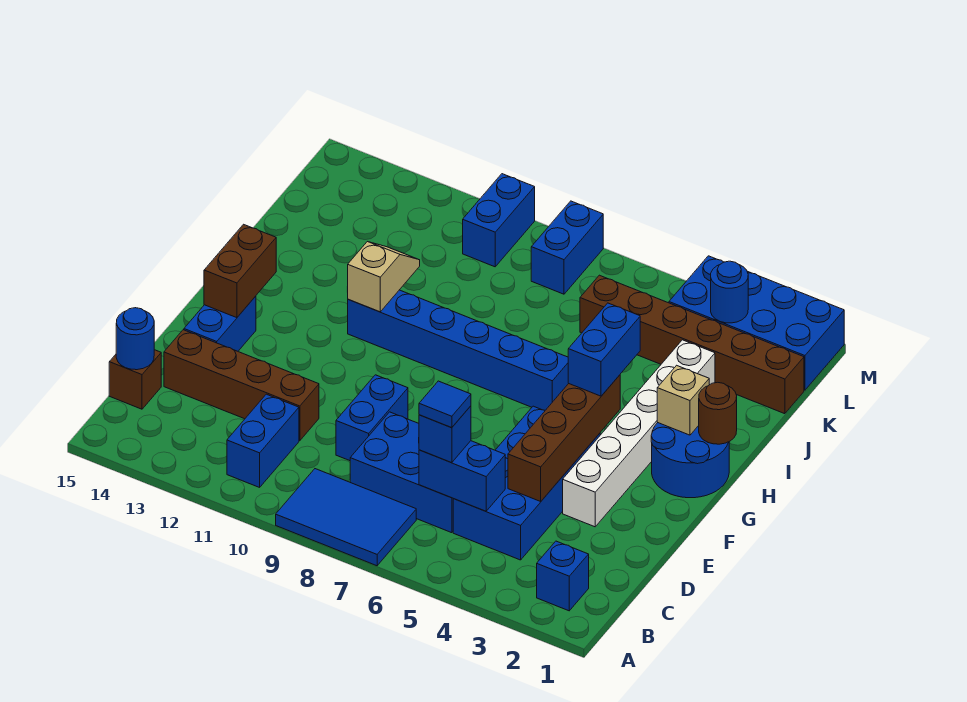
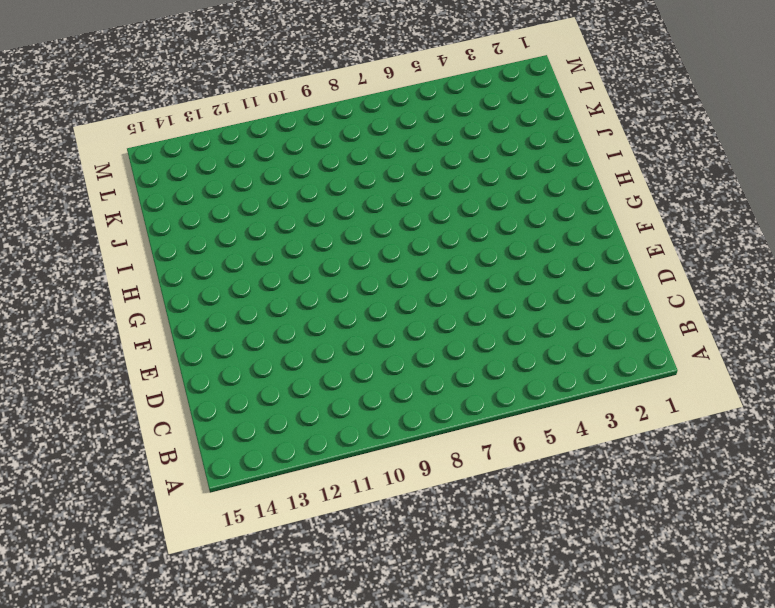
none -> blue tile A7:B9 level 1
none -> blue brick B2 level 1
none -> blue brick B11:C11 level 1

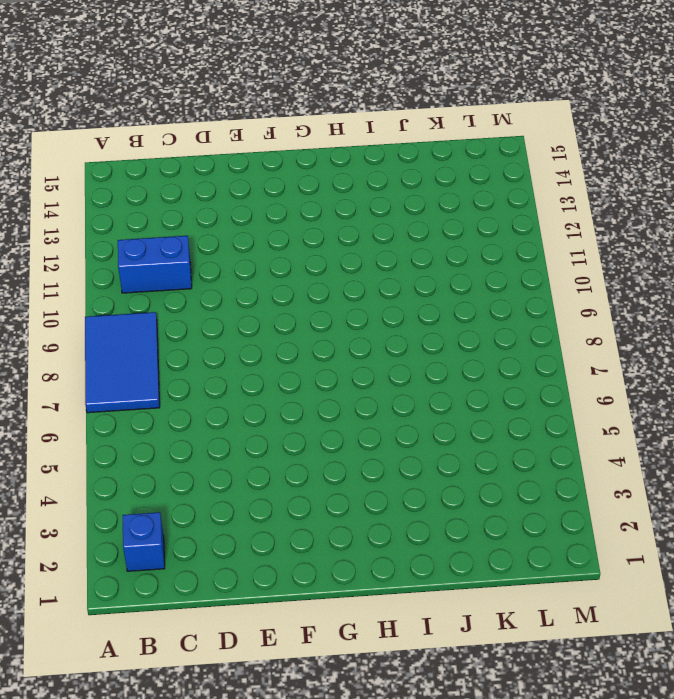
none -> blue brick C4:F5 level 1
none -> blue brick C6:D8 level 1
none -> brown brick C15 level 1

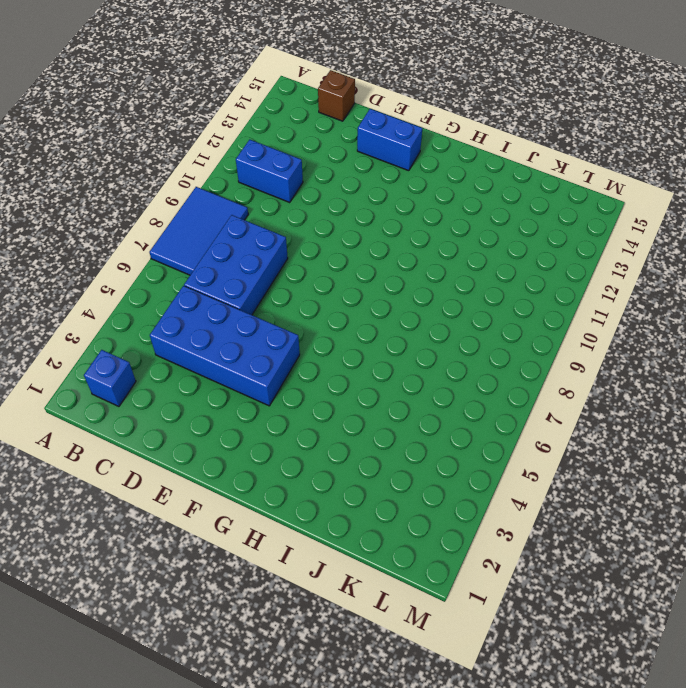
none -> blue brick D9:E9 level 1
none -> brown brick D11:D14 level 1
none -> white brick E3:J3 level 1

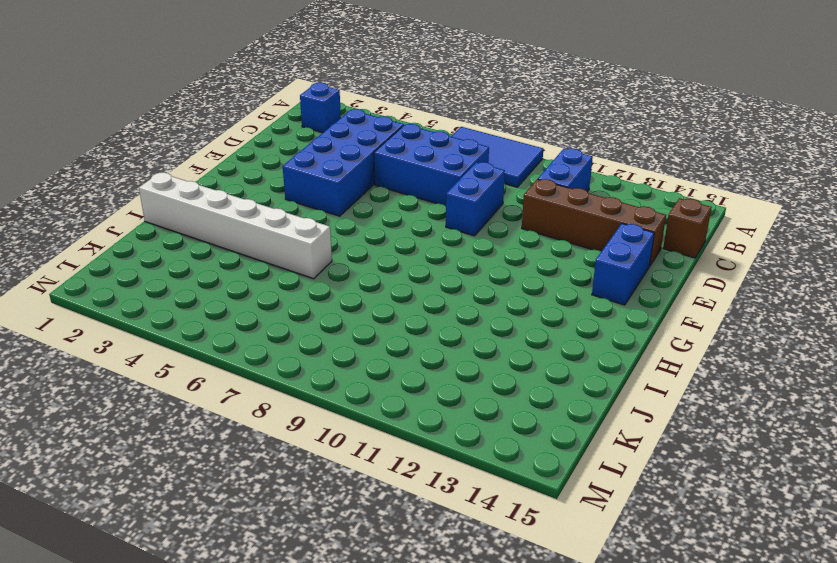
white brick I1:I6 level 1 -> white brick E3:J3 level 1
none -> blue round brick G1:H2 level 1
none -> blue brick H6:H11 level 1
none -> brown brick K1:K6 level 1

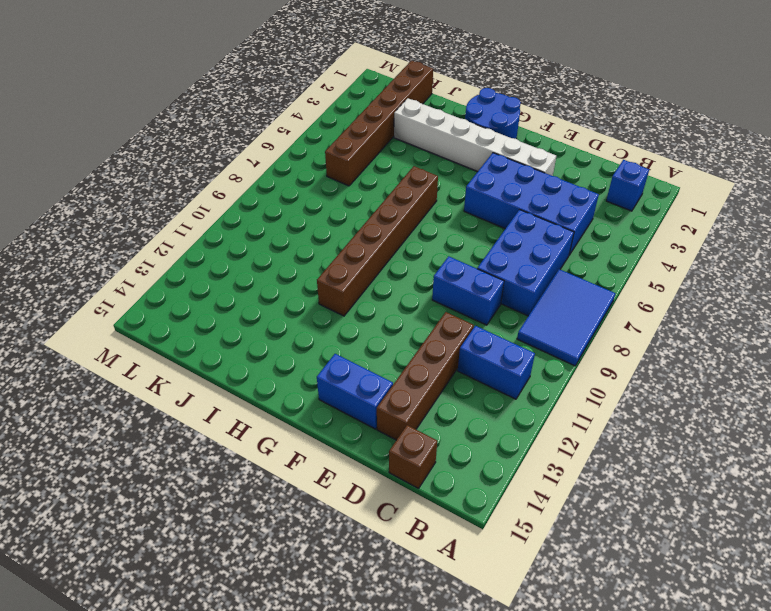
brown brick H6:H11 level 1 -> blue brick H6:H11 level 1
none -> blue brick L1:M4 level 1
none -> blue brick L8:M8 level 1
none -> blue brick L10:M10 level 1

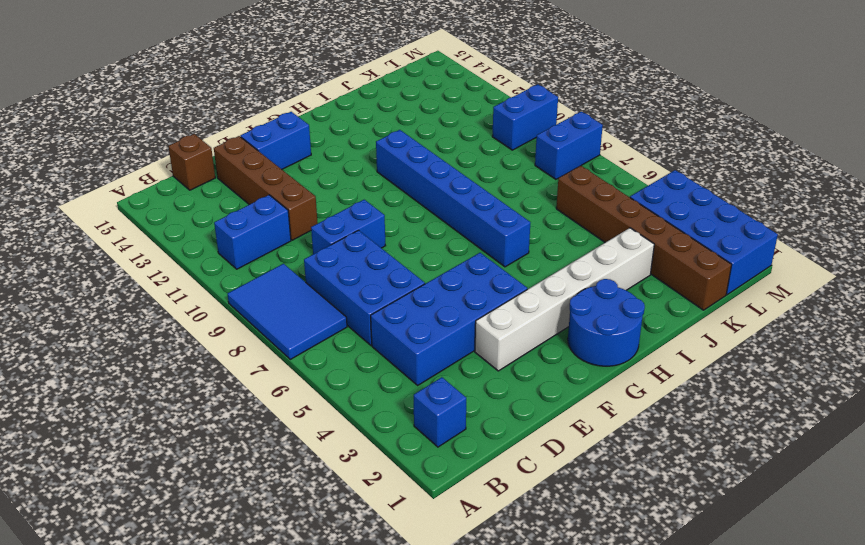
none -> blue brick C5:C6 level 2
none -> blue round brick C15 level 2
none -> brown brick D4:G4 level 2

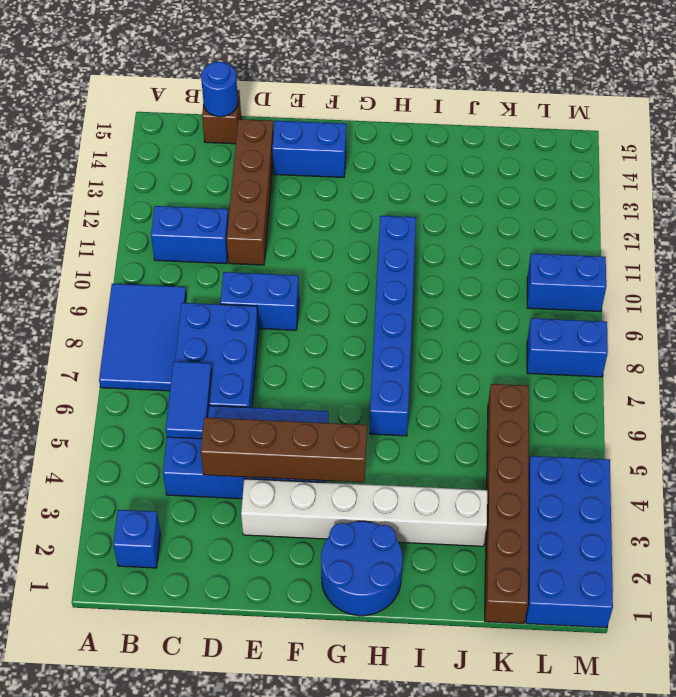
blue tile C5:C6 level 2 -> blue brick C5:C6 level 2
none -> brown brick F14:G14 level 2
none -> brown round brick H1 level 2
none -> tan brick H2 level 2

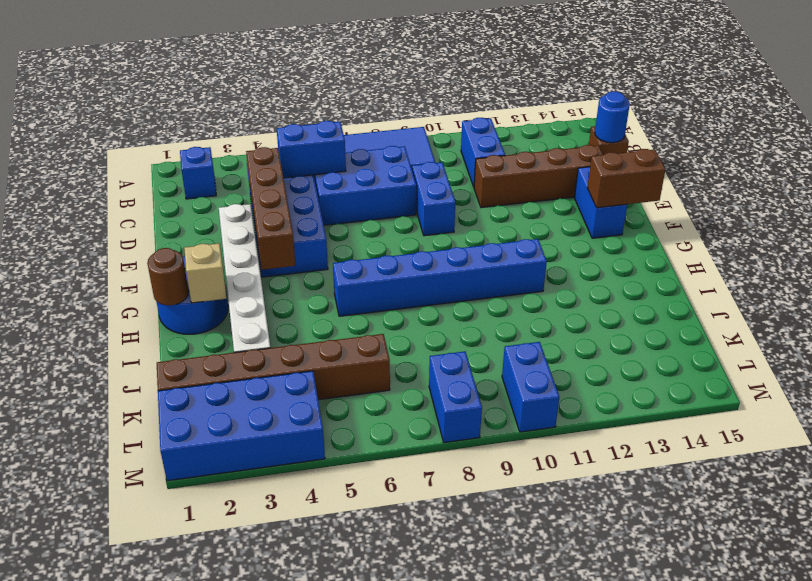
brown brick F14:F15 level 2 -> brown brick F14:G14 level 2
none -> tan slope H11:I11 level 2 top H
none -> blue round brick L3 level 2
none -> blue brick C6 level 3

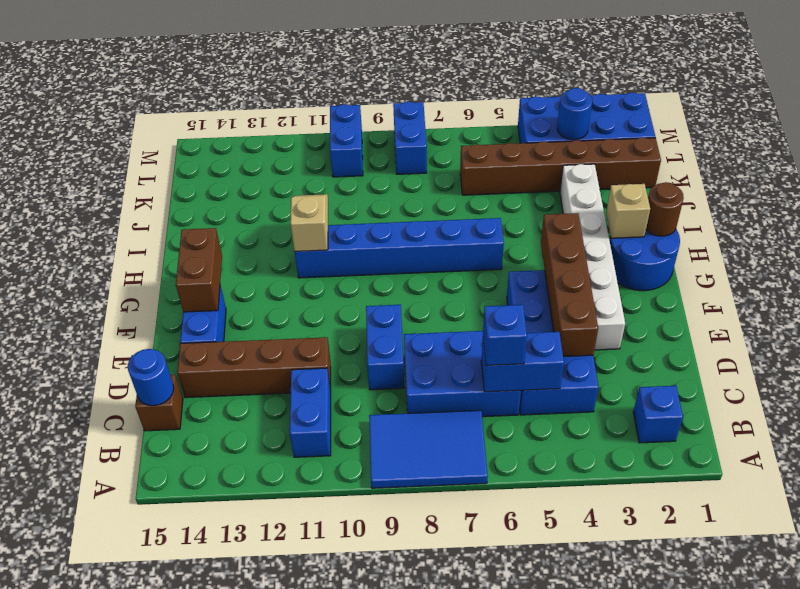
none -> blue brick G4:H4 level 3
none -> blue tile C6 level 4

